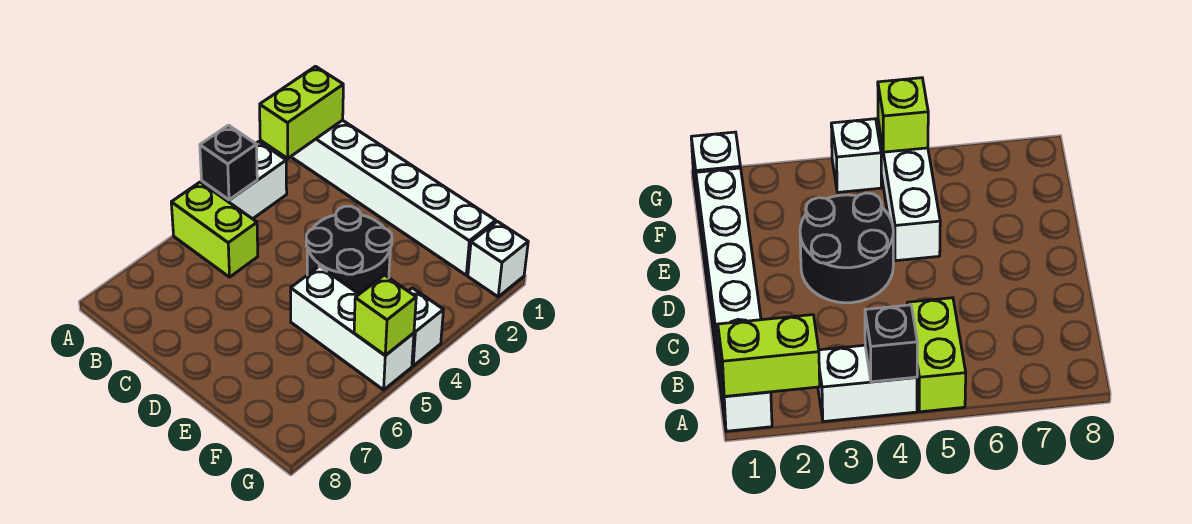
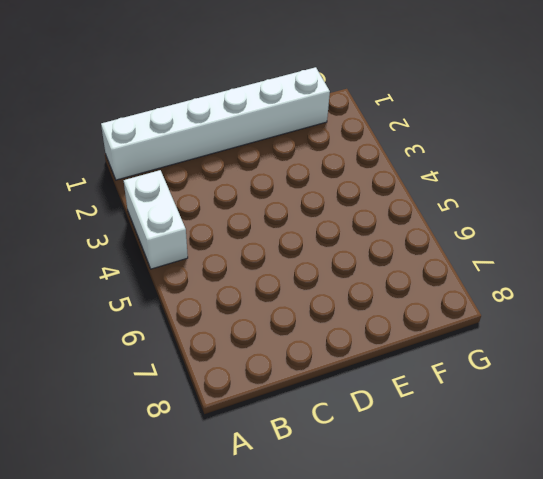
none -> lime brick A5:B5 level 1
none -> black round brick D3:E4 level 1

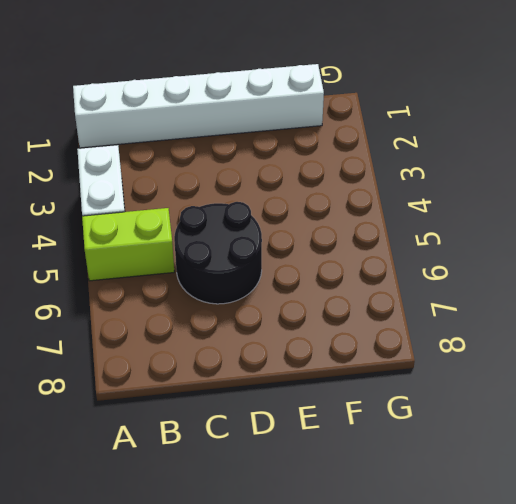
black round brick C5:D6 level 1 -> black round brick D3:E4 level 1
none -> white brick E5:G5 level 1
none -> white brick G1 level 1

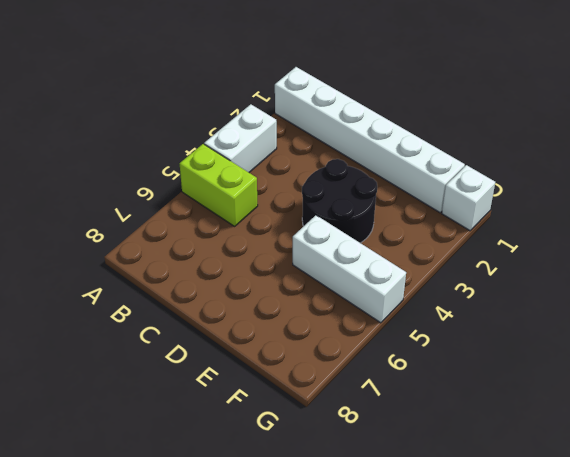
none -> white brick G4 level 1
none -> lime brick A1:A2 level 2

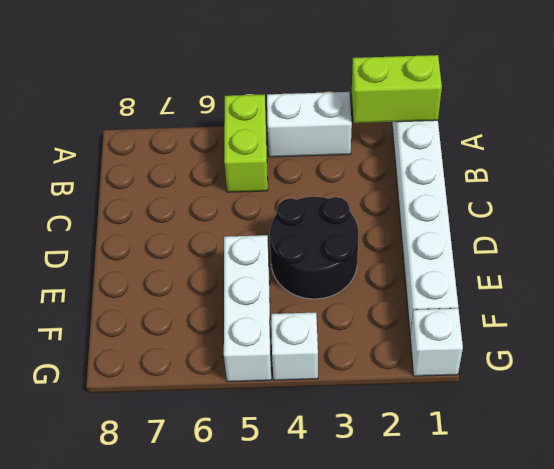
none -> black brick A4 level 2
none -> lime brick G5 level 2

